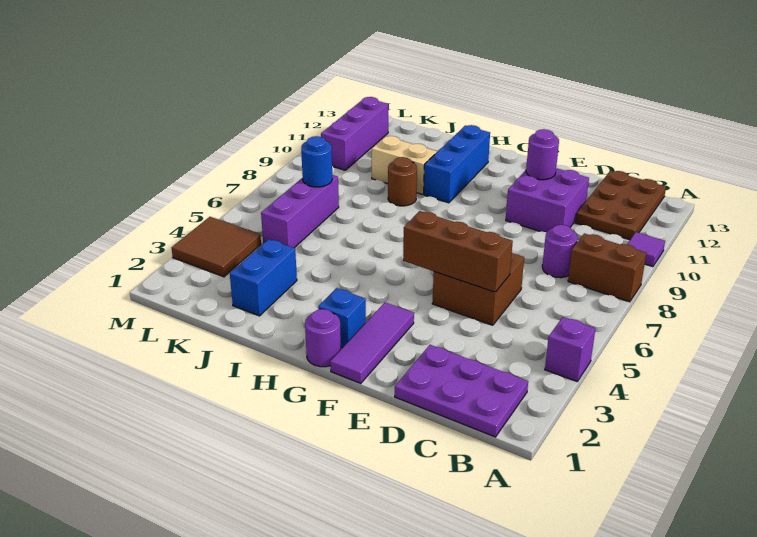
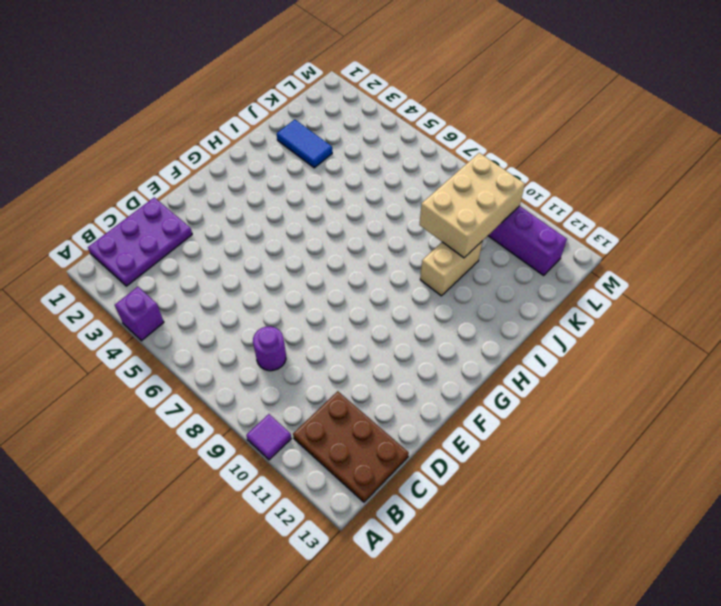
blue tile J2:J3 level 1 -> blue brick J2:J3 level 1
tan brick J9:L10 level 2 -> none
none -> brown brick A8:B8 level 1
none -> brown brick D5:E6 level 1
none -> purple brick D10:E11 level 1

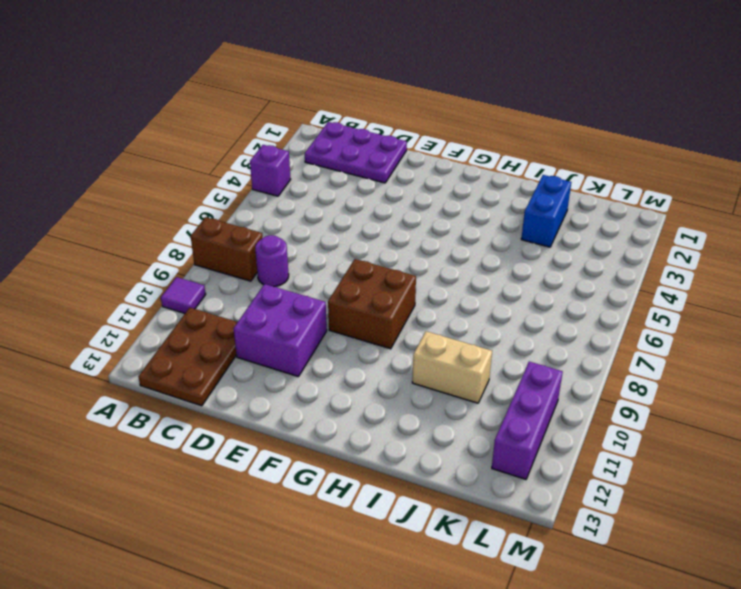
brown brick F8:G9 level 1 -> brown brick D5:E6 level 1
none -> purple tile F1:F3 level 1
none -> purple round brick G1 level 1
none -> blue brick G2 level 1

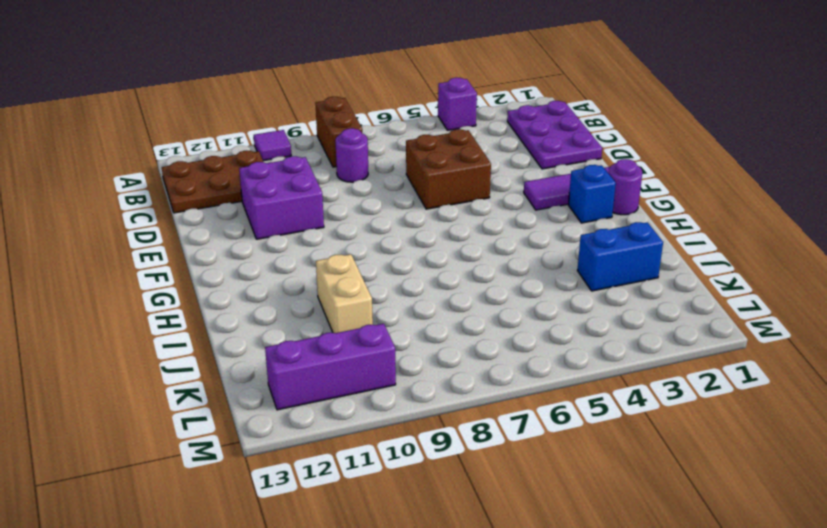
none -> blue brick H10:H12 level 1
none -> brown round brick I9 level 1
none -> purple brick K5:K7 level 1

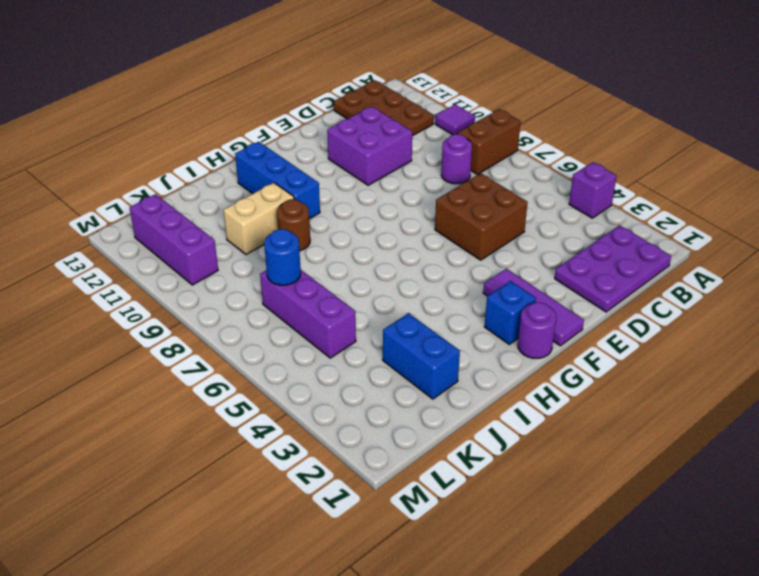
none -> brown tile L3:M4 level 1
none -> brown brick D5:F5 level 2
none -> purple round brick E11 level 2

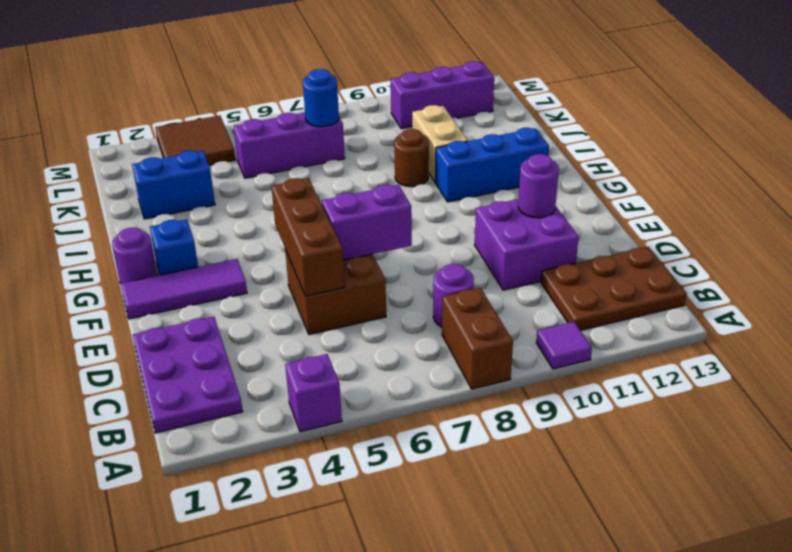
purple brick E6:E7 level 2 -> none

